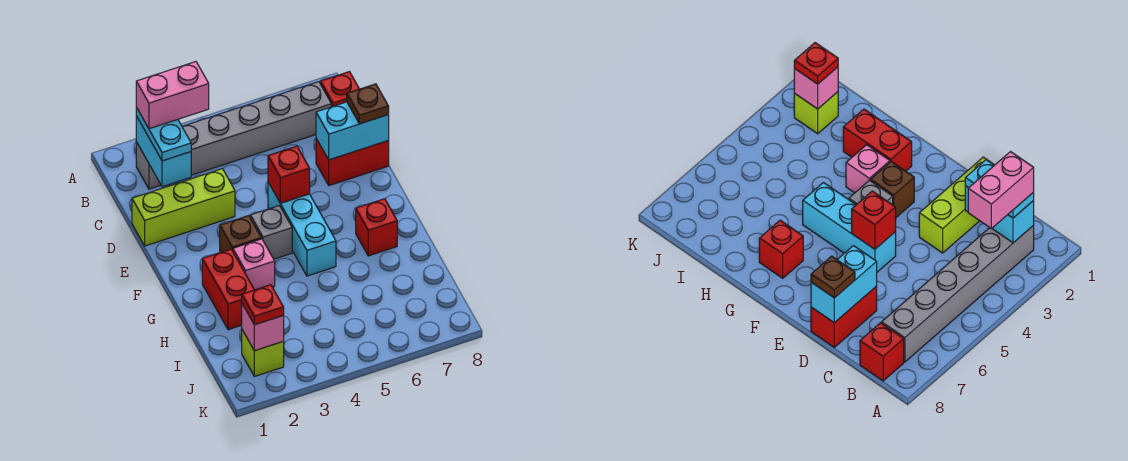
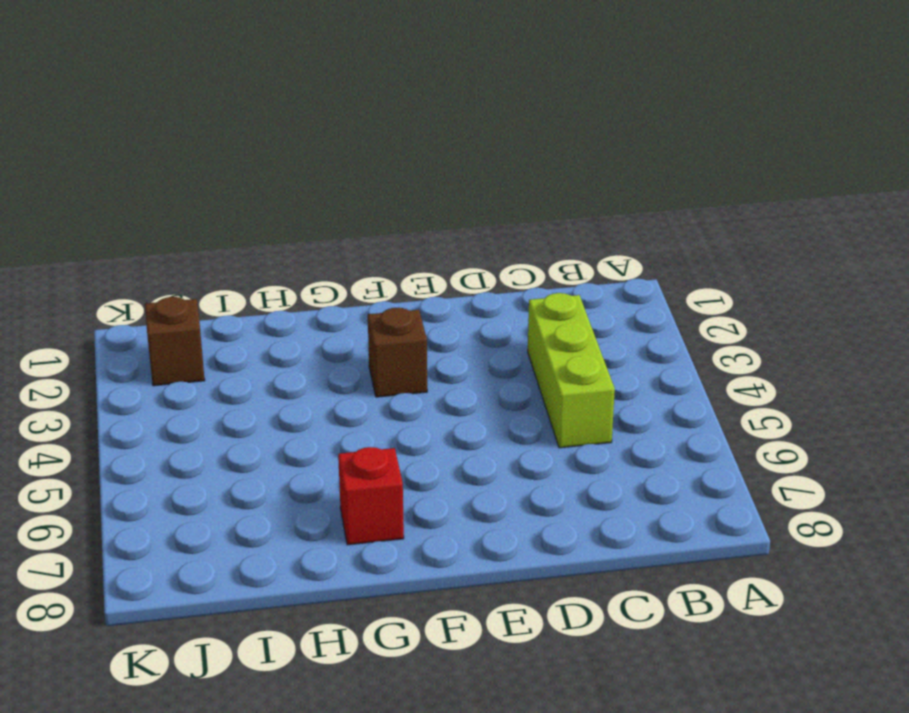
lime brick C3:C5 level 1 -> lime brick D1:D3 level 1
brown brick J2 level 1 -> lime brick J2 level 1
none -> grey brick B2:B7 level 1
none -> red brick B8 level 1
none -> red brick D7:D8 level 1

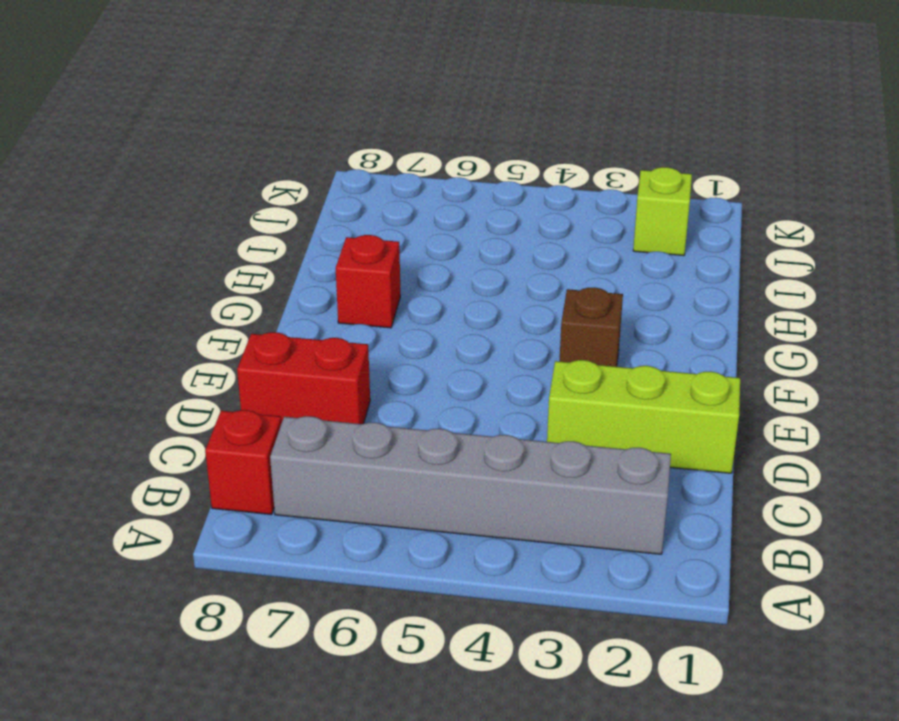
none -> cyan brick E5:G5 level 1
none -> grey brick F4 level 1
none -> red brick G2:H2 level 1

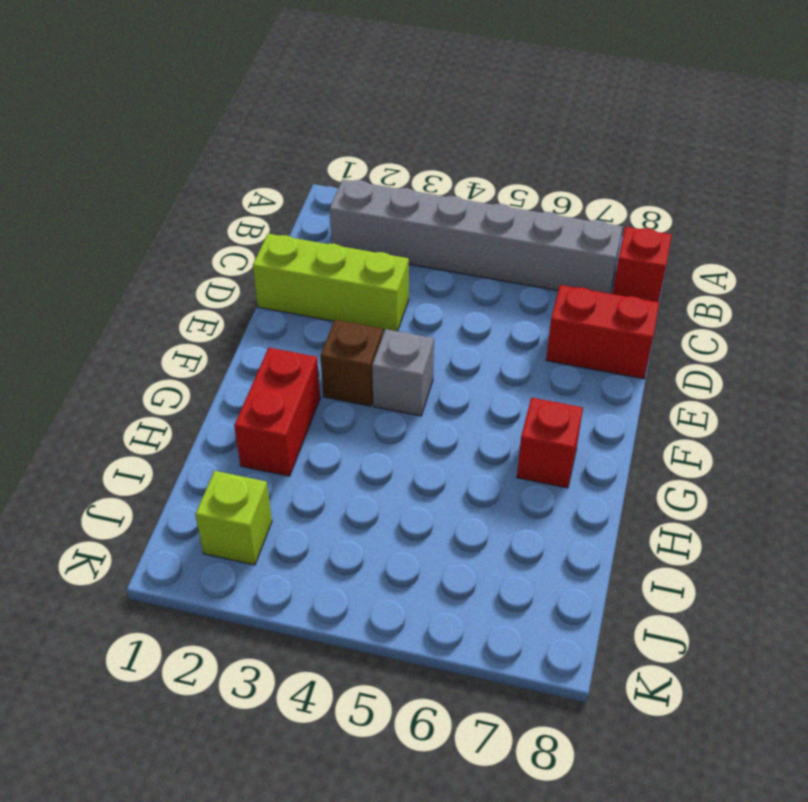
none -> cyan brick E5:G5 level 1
none -> pink brick G3 level 1
none -> cyan brick B2:C2 level 2

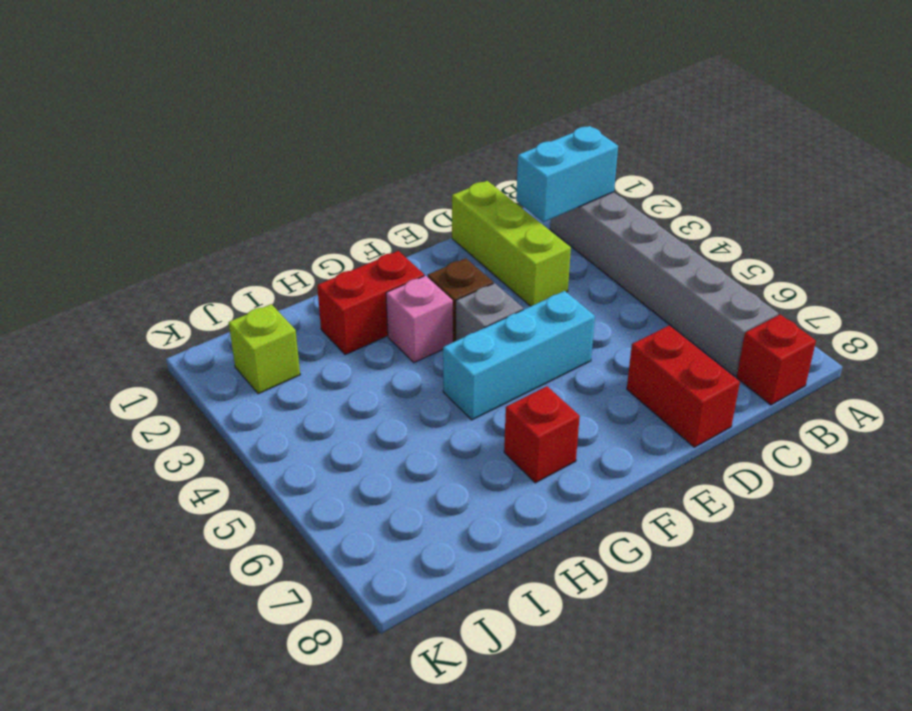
none -> cyan brick D7:D8 level 2
none -> red brick E5 level 2
none -> pink brick J2 level 2

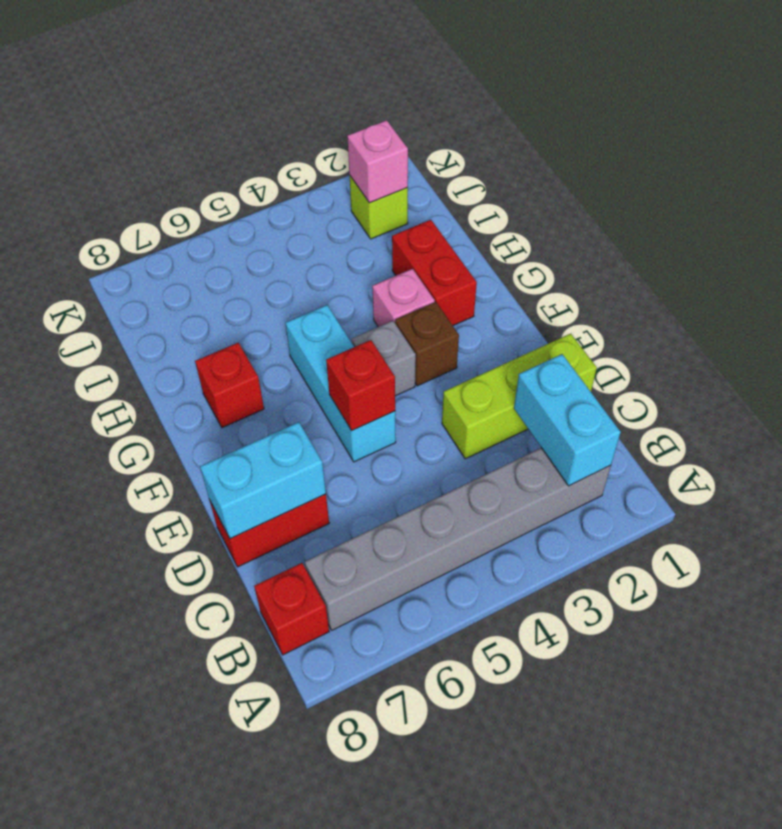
none -> cyan plate B2:C2 level 3
none -> brown plate D8 level 3
none -> red plate J2 level 3

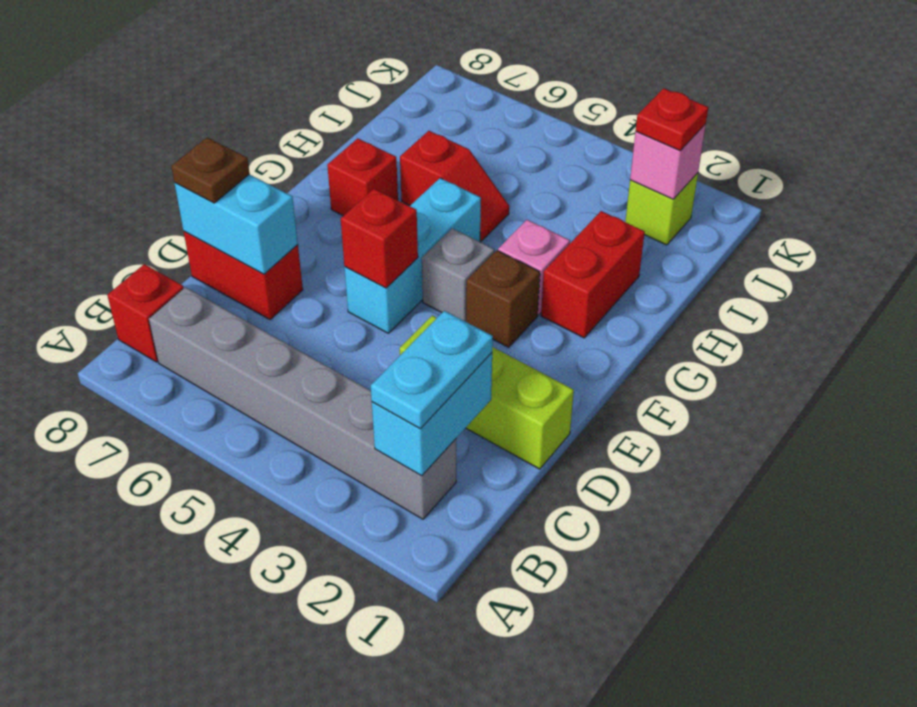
red slope H5:H6 level 1 top 6 -> none
none -> pink brick B2:B3 level 4

